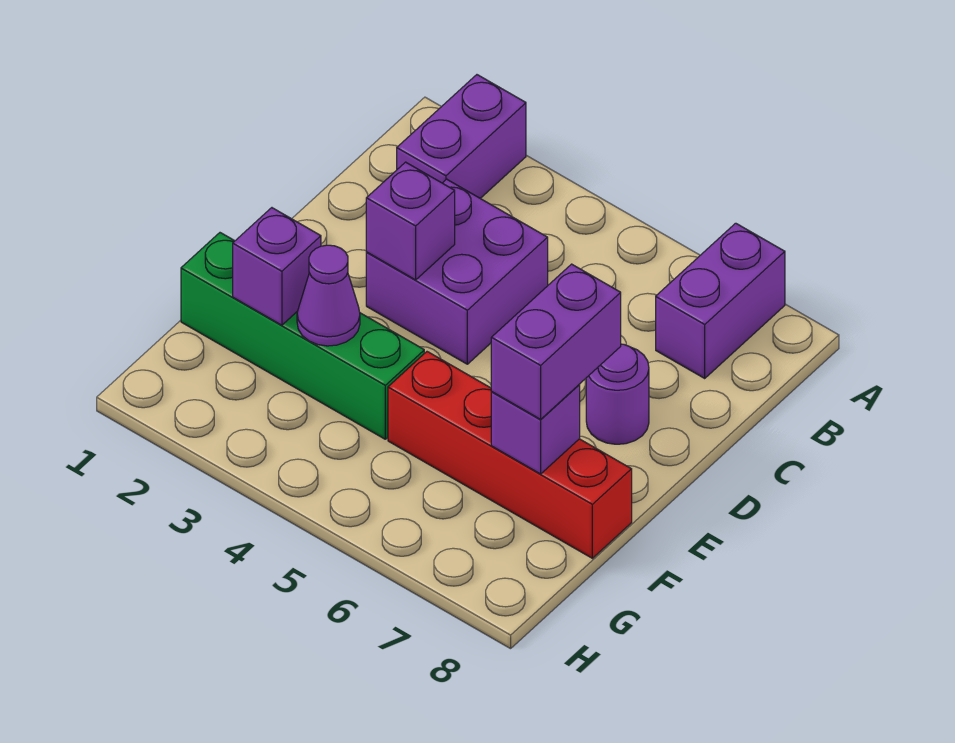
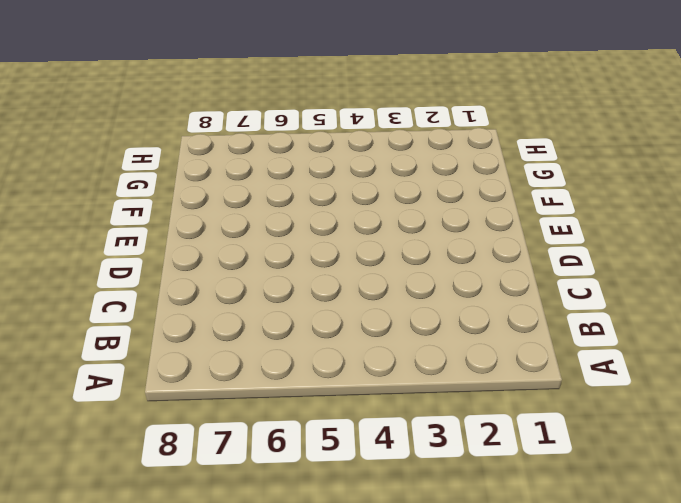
none -> purple brick A2:B2 level 1
none -> purple brick A7:B7 level 1

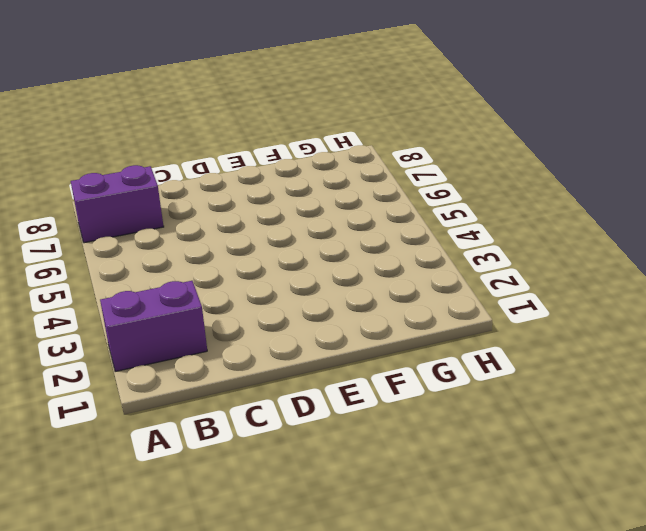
none -> purple brick C3:D4 level 1
none -> purple round brick D7 level 1

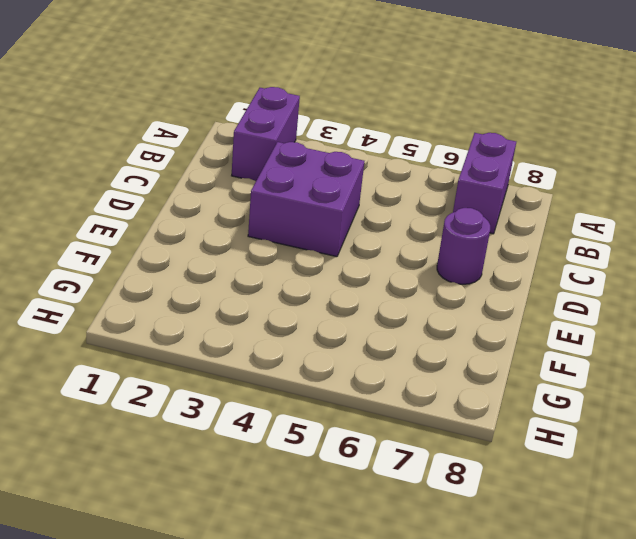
none -> green brick F1:F4 level 1
none -> red brick F5:F8 level 1

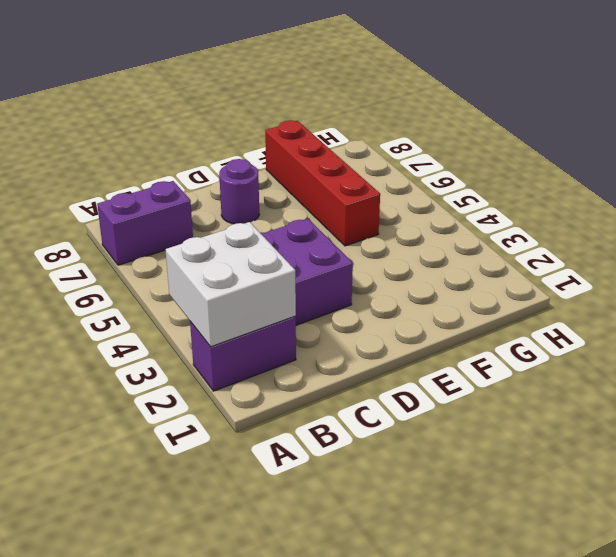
white brick A2:B3 level 2 -> none
none -> green brick F1:F4 level 1
none -> purple brick D3 level 2

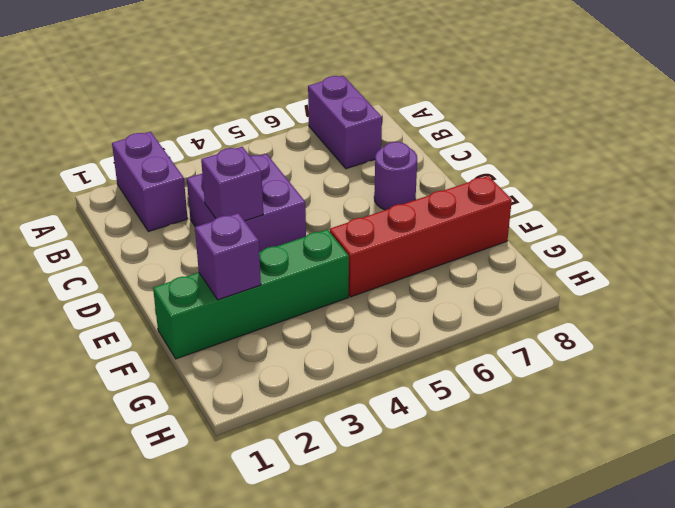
none -> purple cone F3 level 2
none -> purple brick F7 level 2

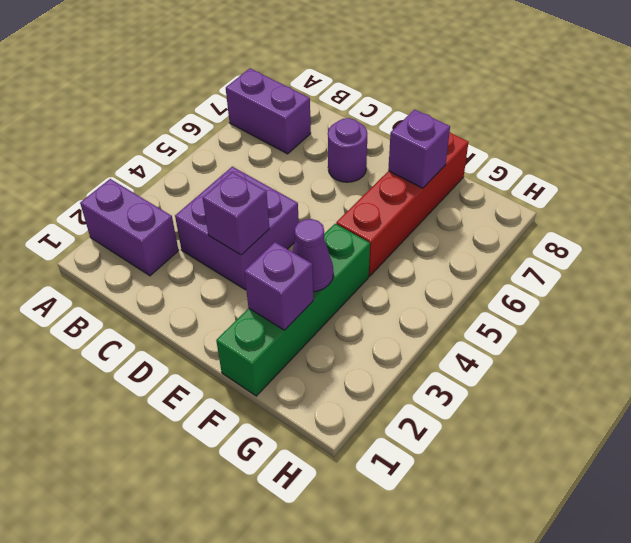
none -> purple brick E7:F7 level 3

